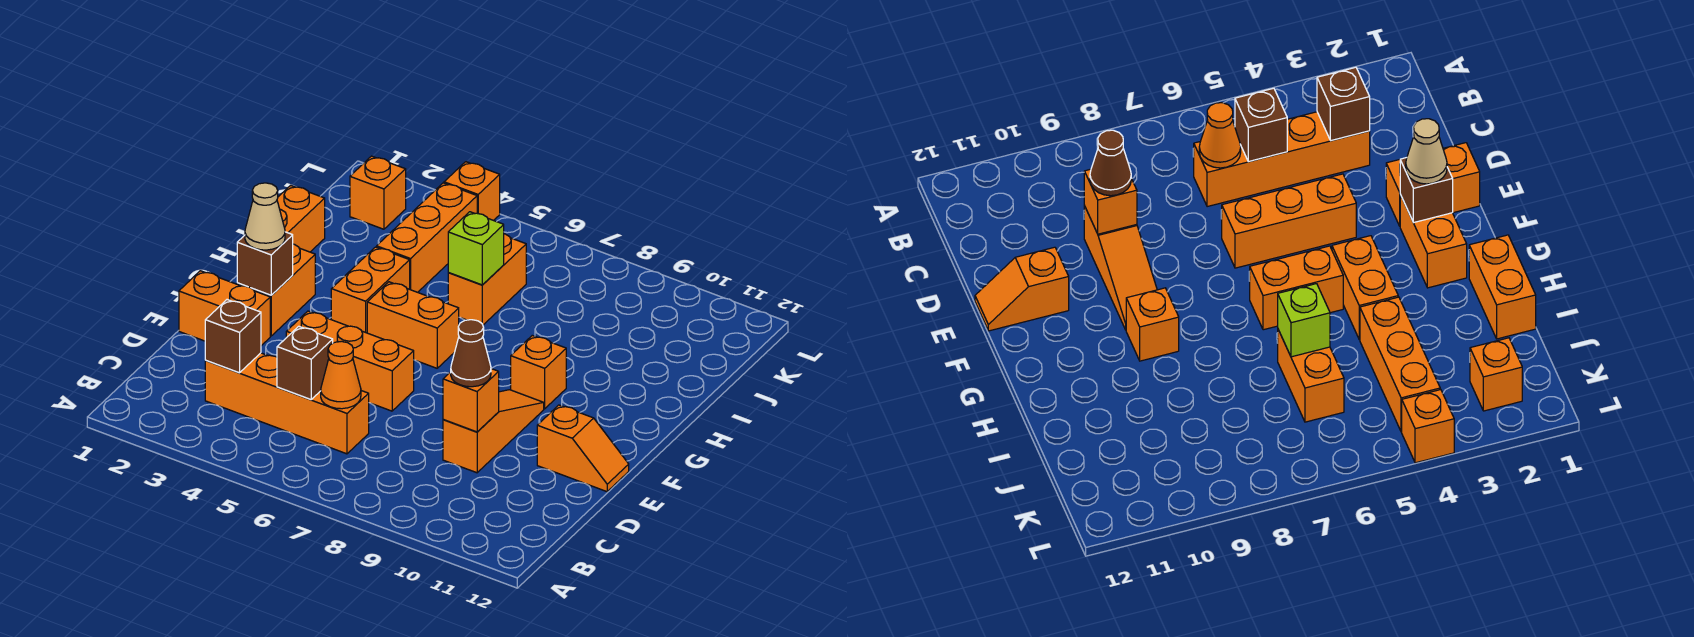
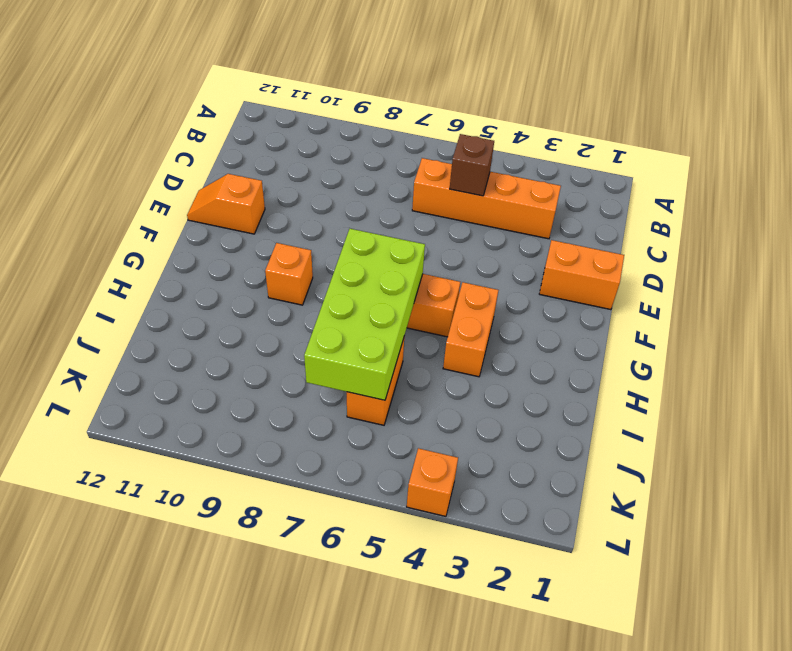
lime brick G6:J7 level 2 -> lime brick I6 level 2
none -> orange slope D9:F9 level 1 top D
none -> orange brick E4:E6 level 1
none -> orange brick F2:G2 level 1

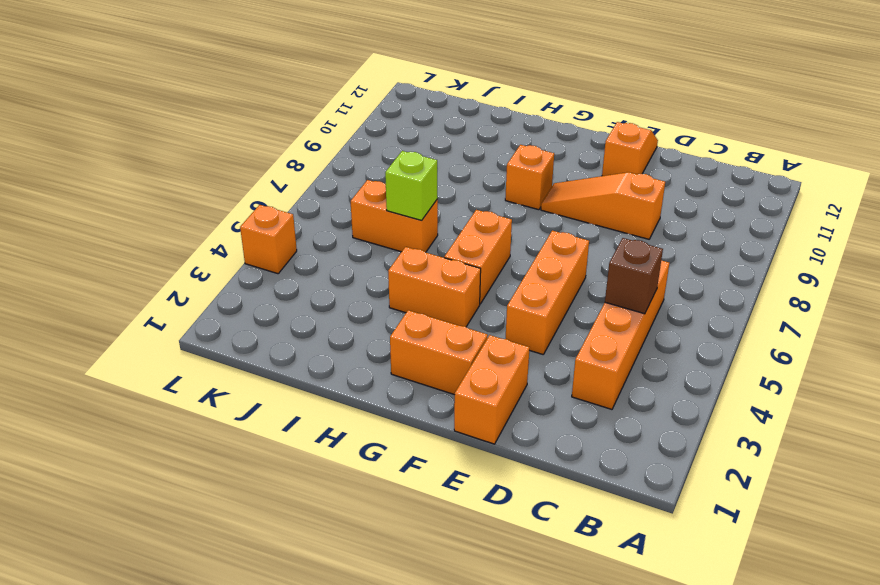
none -> orange brick H1:I1 level 1
none -> orange brick I4:K4 level 1
none -> orange brick K2 level 1

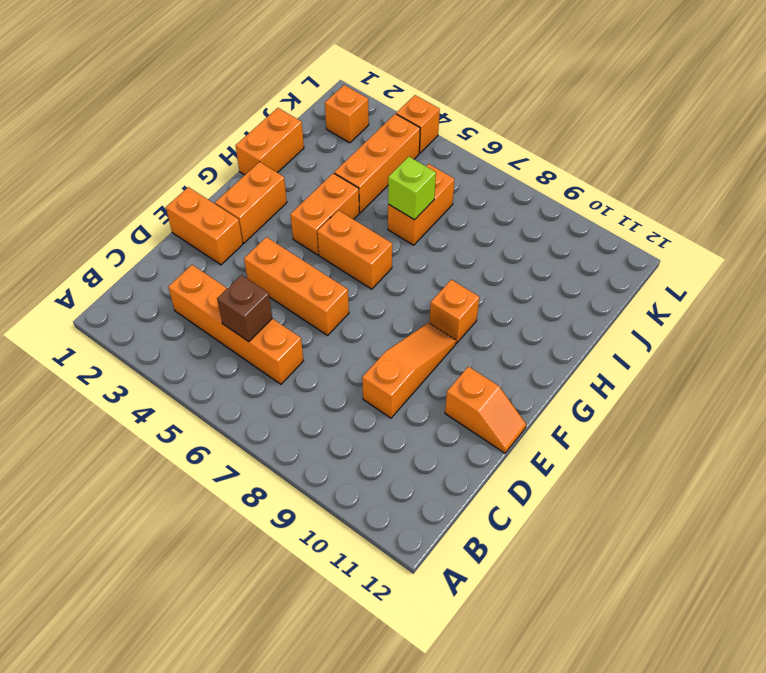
none -> brown brick C3 level 2
none -> orange cone C6 level 2
none -> orange brick D9 level 2

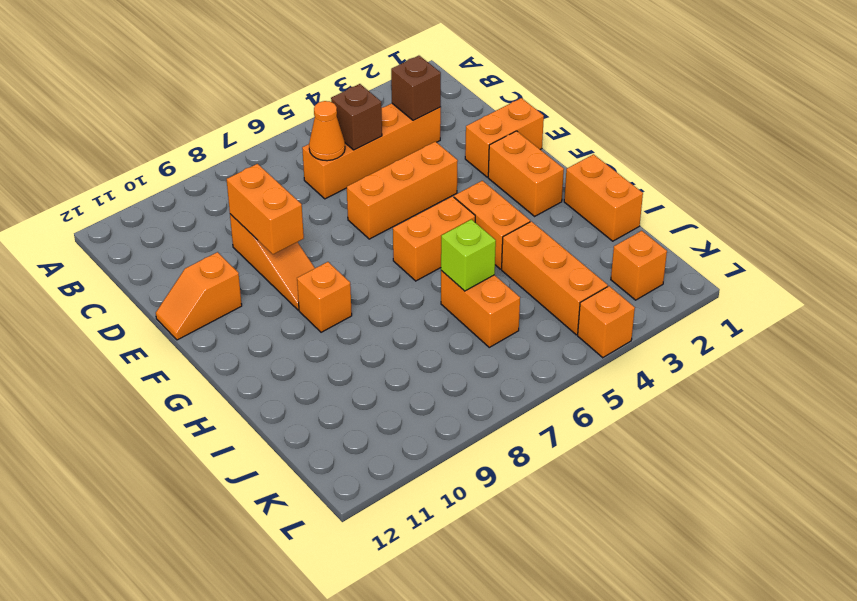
orange brick D9:E9 level 2 -> orange brick D9 level 2
none -> brown brick F2 level 2
none -> brown cone D9 level 3
none -> tan cone F2 level 3

